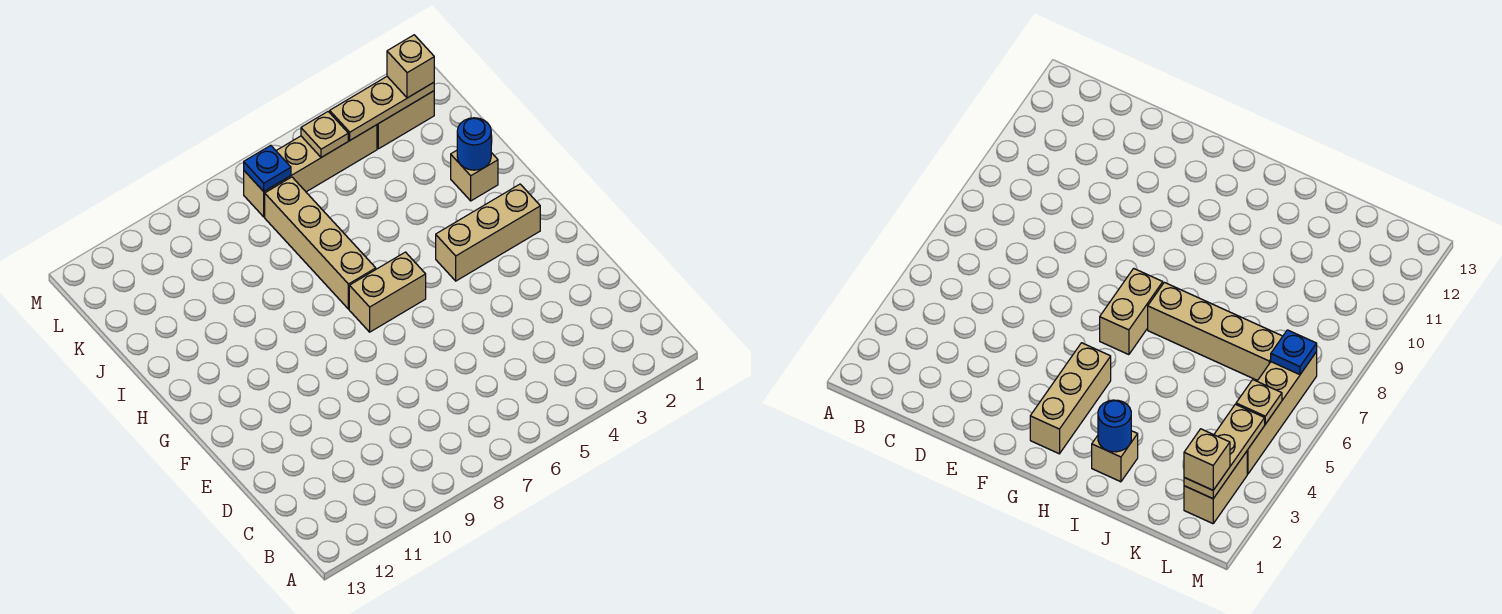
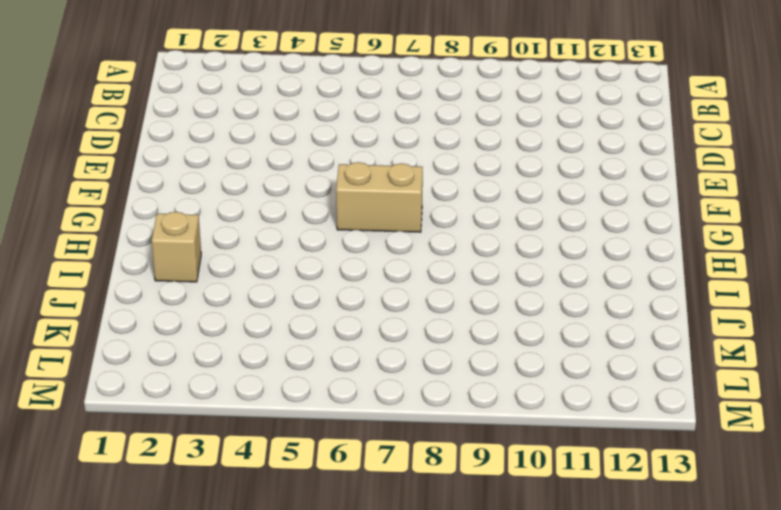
none -> tan brick G2:G4 level 1
none -> tan brick H7:K7 level 1

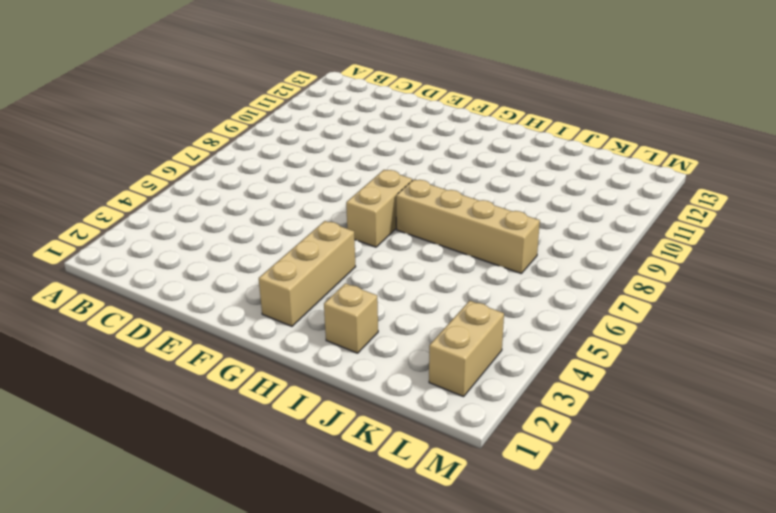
none -> tan brick L4:L7 level 1
none -> blue round brick I2 level 2

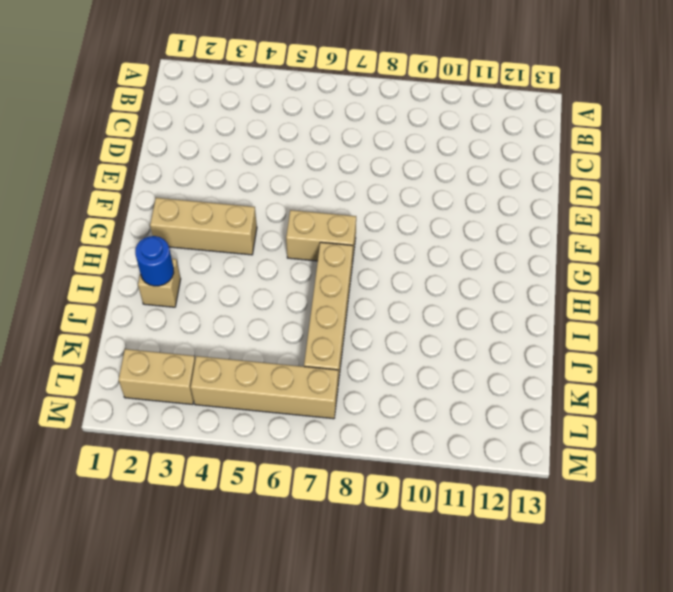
none -> tan plate L2:L4 level 2
none -> tan plate L5 level 2

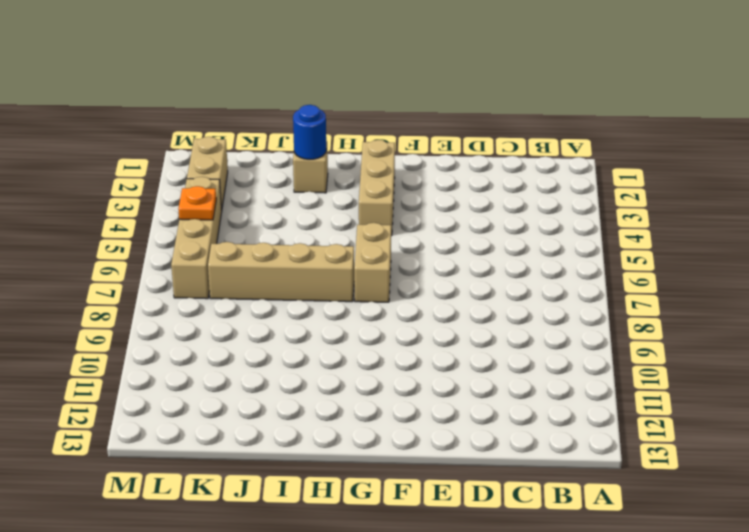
orange plate L5 level 2 -> tan plate L5 level 2
none -> tan plate L2:L4 level 2
none -> blue plate L7 level 2

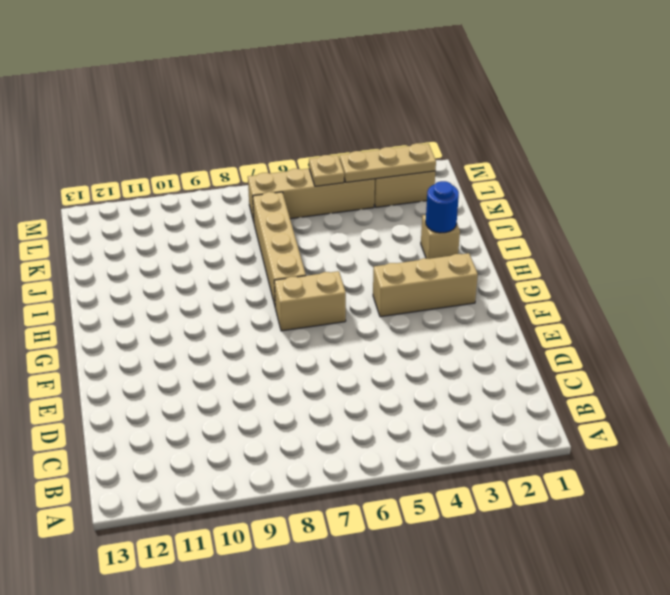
none -> blue plate L7 level 2
none -> tan brick L2 level 3

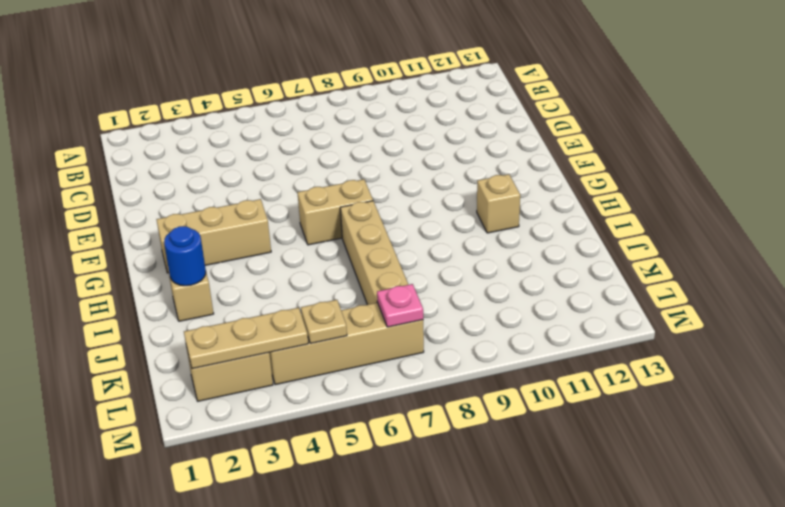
tan brick H11 level 1 -> tan brick L2 level 3
pink plate L7 level 2 -> blue plate L7 level 2

